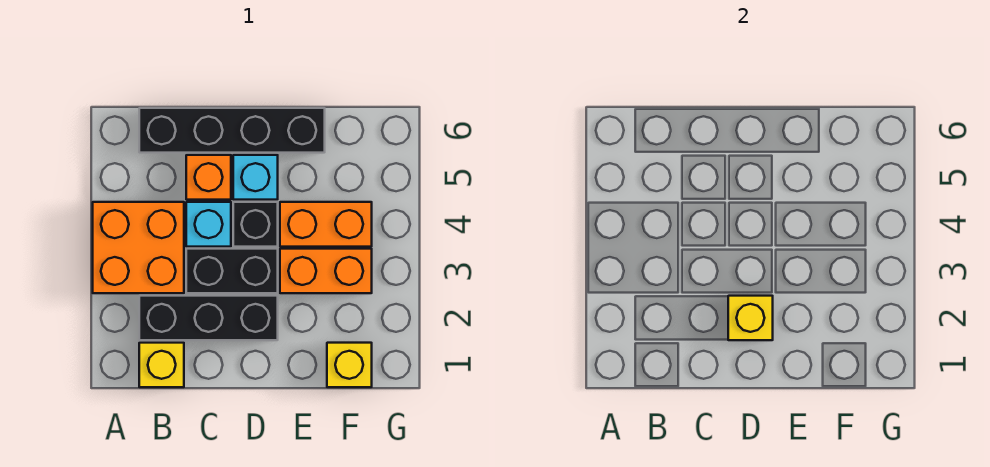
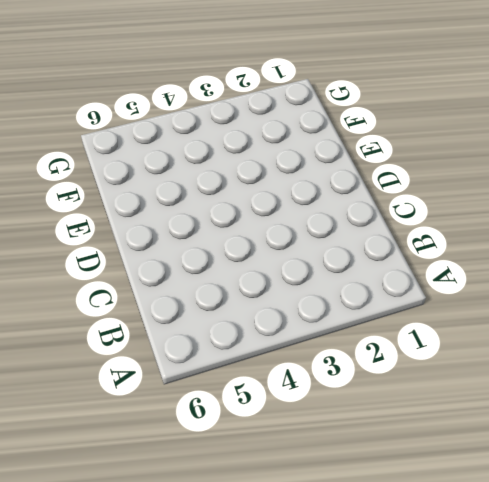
none -> orange brick A3:B4 level 1
none -> yellow brick B1 level 1
none -> black brick B2:D2 level 1

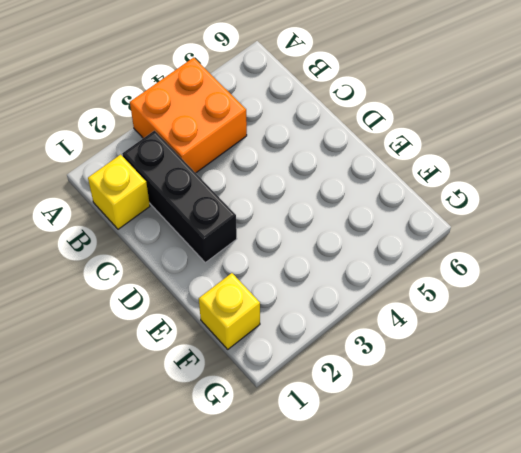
none -> black brick B6:E6 level 1
none -> black brick C3:D3 level 1
none -> cyan brick C4 level 1

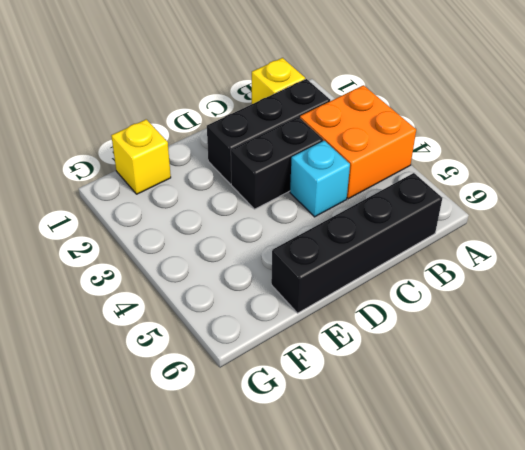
none -> orange brick C5 level 1
none -> black brick D4 level 1
none -> cyan brick D5 level 1

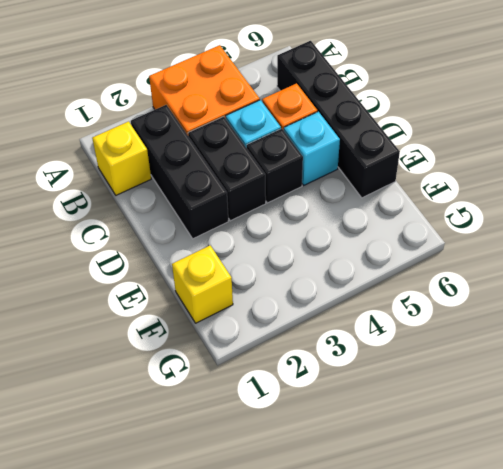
none -> orange brick E3:F3 level 1
none -> orange brick E4:F4 level 1
none -> yellow brick D2 level 2

